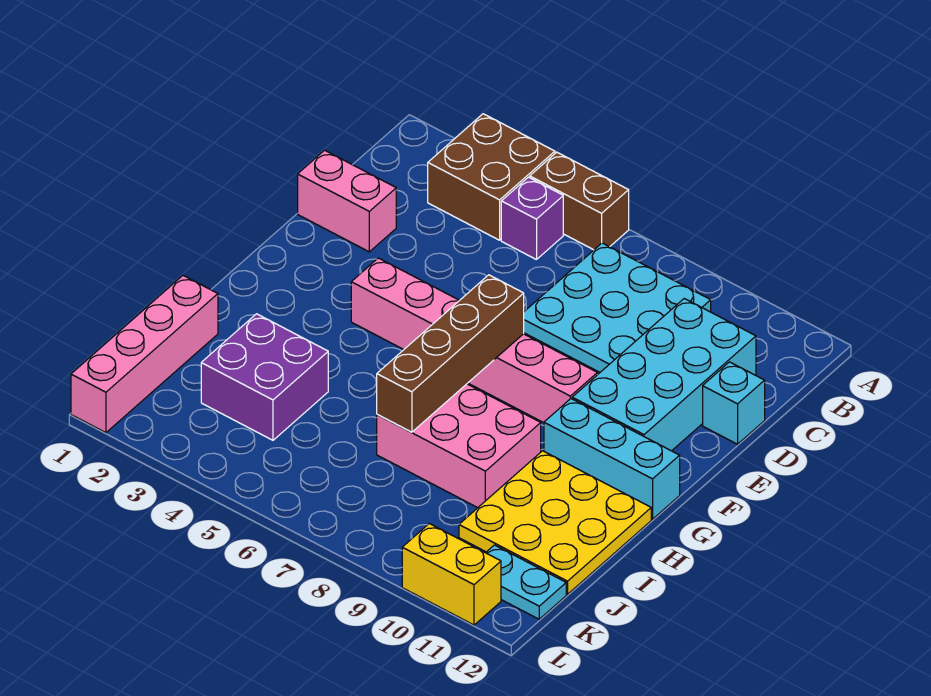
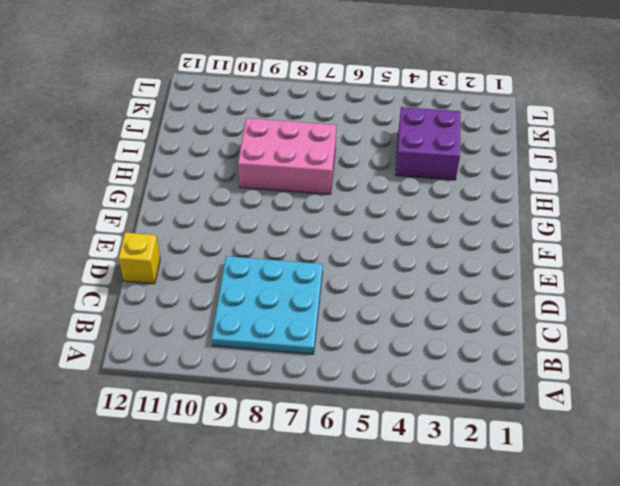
yellow brick D12 level 1 -> cyan brick D12 level 1
none -> brown brick A3:B4 level 1
none -> brown brick A5:A6 level 1
none -> purple brick B5 level 1

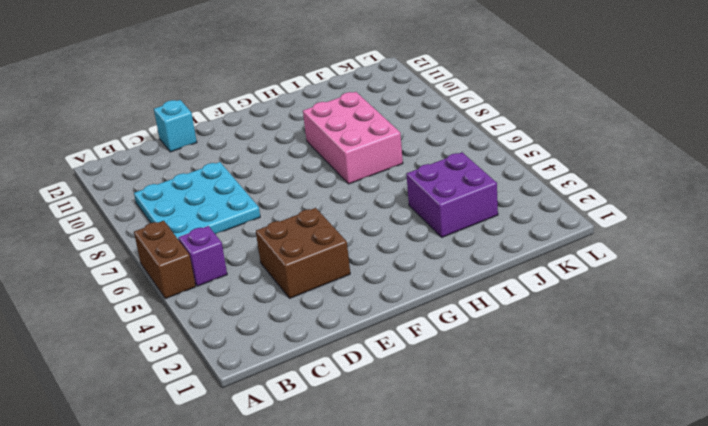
brown brick D3:E4 level 1 -> brown brick A3:B4 level 1
none -> cyan brick C10:F11 level 1
none -> pink brick D1:D2 level 1
none -> pink brick F4:F9 level 1

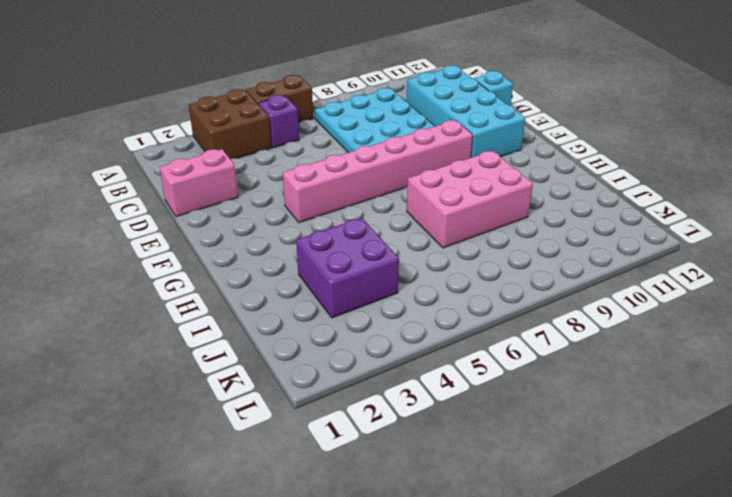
none -> cyan brick G10:G12 level 1
none -> yellow plate H10:J12 level 1
none -> pink brick I1:L1 level 1

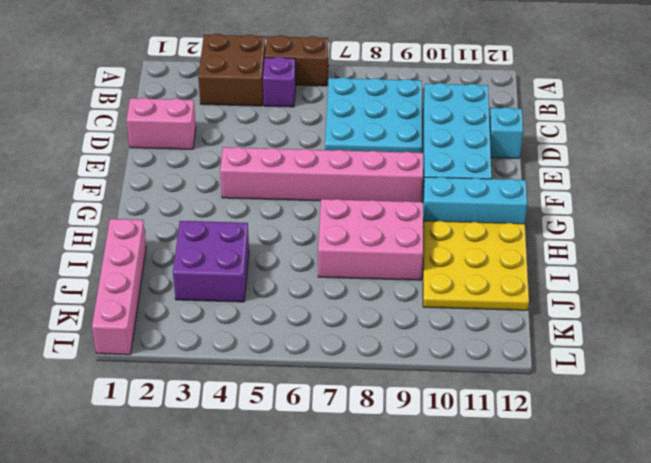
none -> cyan plate K11:K12 level 1
none -> yellow brick L10:L11 level 1
none -> brown brick F7:I7 level 2

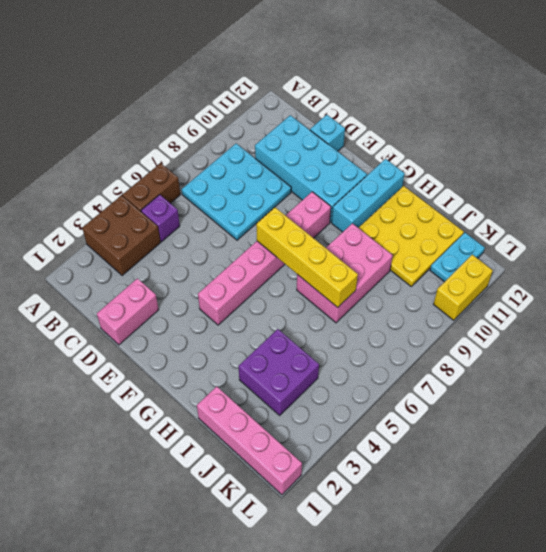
yellow brick F7:I7 level 2 -> brown brick F7:I7 level 2

